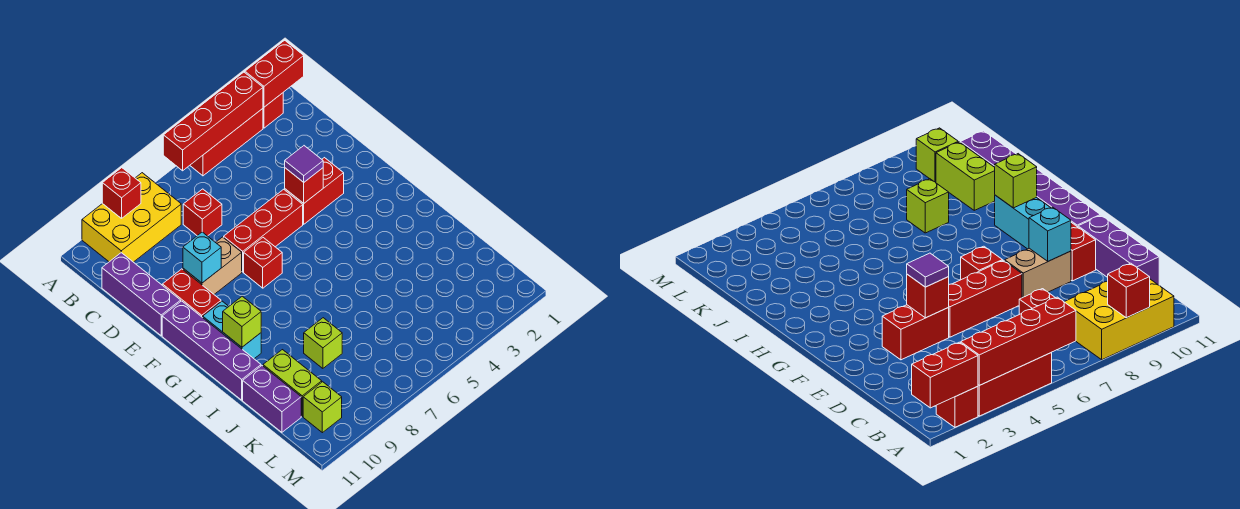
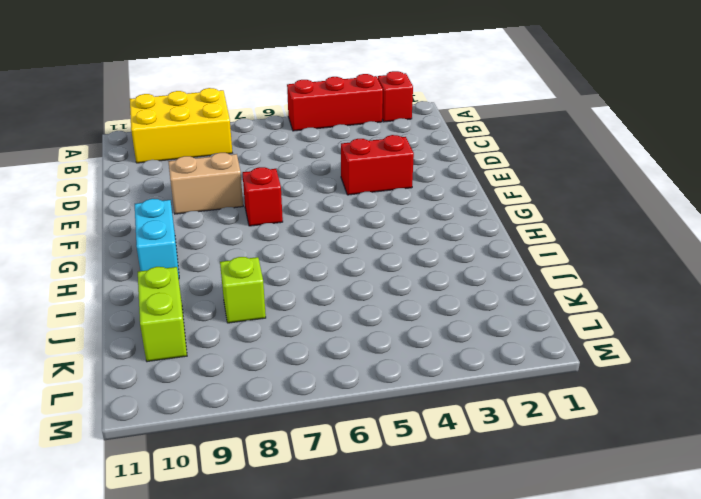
none -> red brick C7 level 1
none -> purple brick C11:E11 level 1
none -> red brick E5:E7 level 1

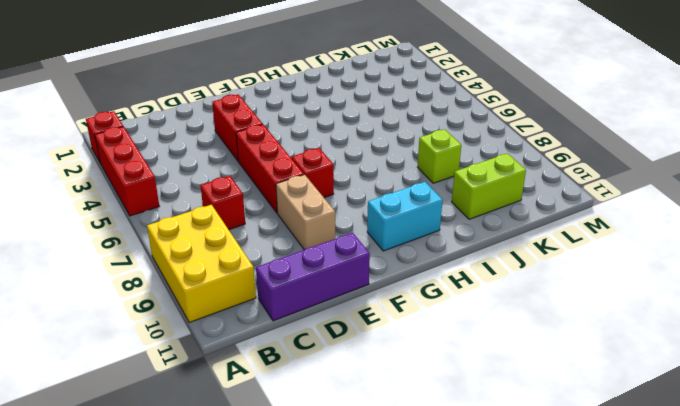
none -> red brick E10:F10 level 1
none -> purple brick F11:I11 level 1
none -> purple brick J11:K11 level 1

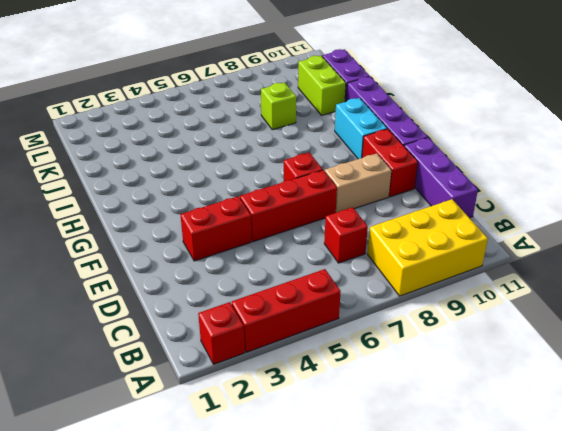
none -> lime brick L10 level 1
none -> red brick A1:A2 level 2
none -> red brick A3:A6 level 2

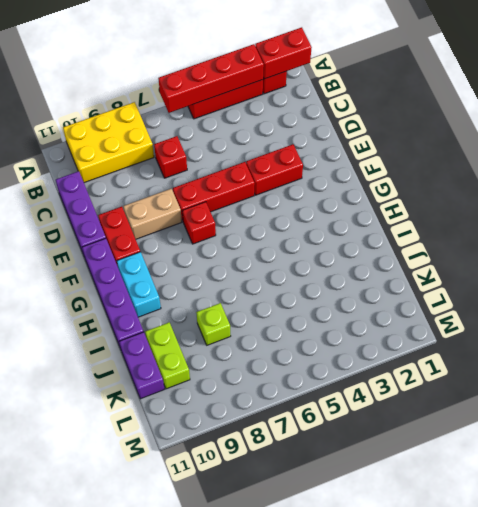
none -> lime brick L10 level 1
none -> red brick A9 level 2
none -> red brick E4 level 2

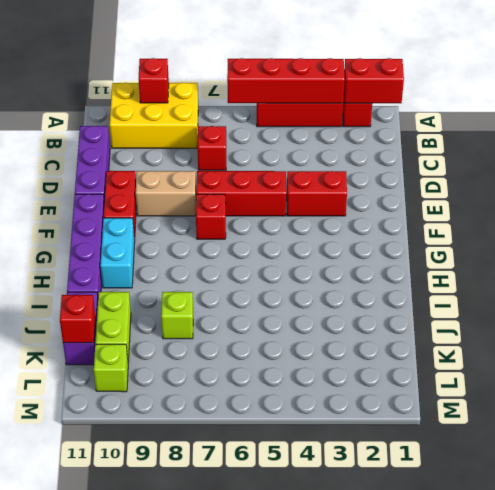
red brick K11 level 2 -> red brick E4 level 2
none -> cyan brick E9 level 2
none -> lime brick H10 level 2
none -> purple tile E4 level 3

